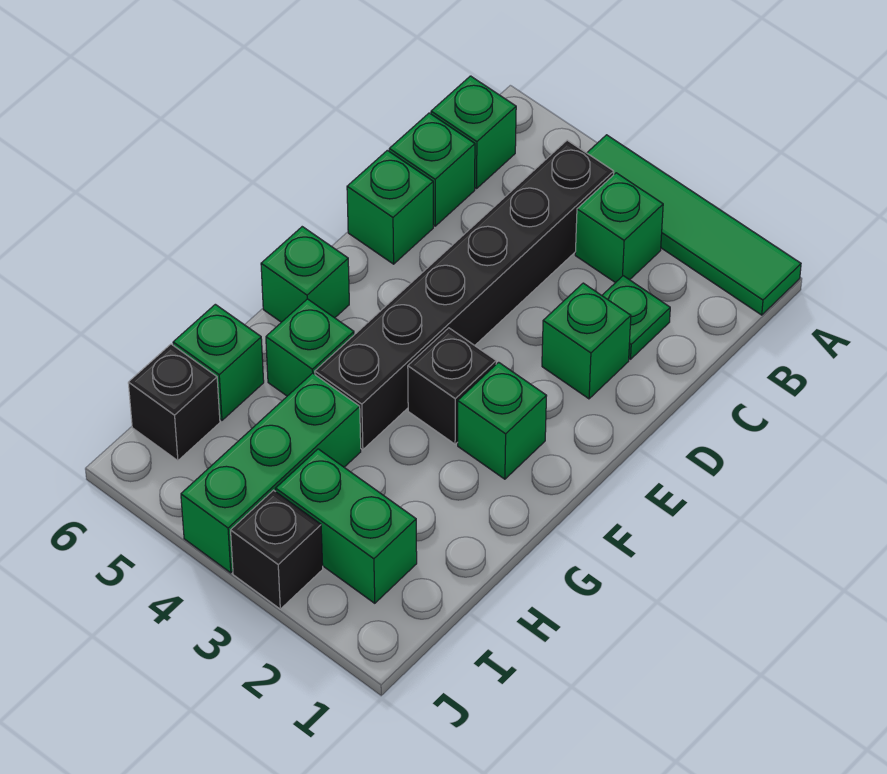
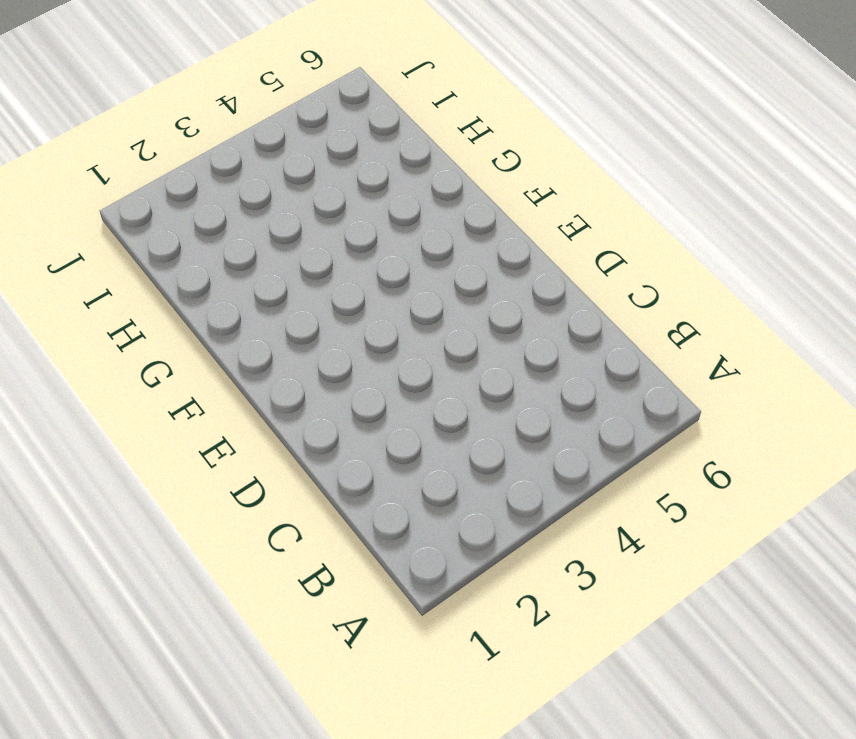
none -> green tile A1:A4 level 1
none -> green brick B3 level 1
none -> black brick B4:G4 level 1

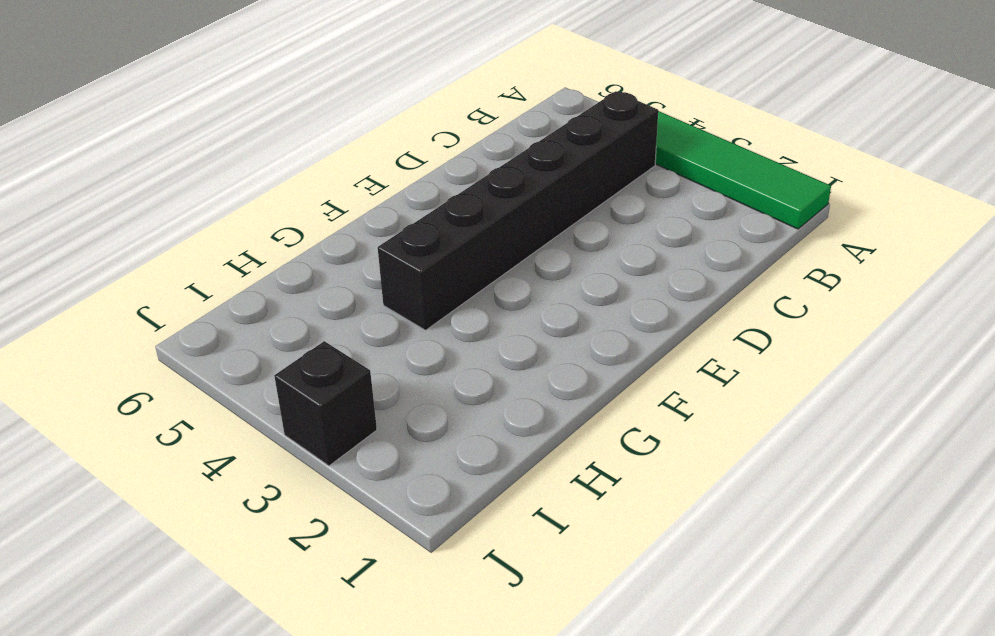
none -> green brick B3 level 1
none -> green brick B6 level 1
none -> green plate C2 level 1

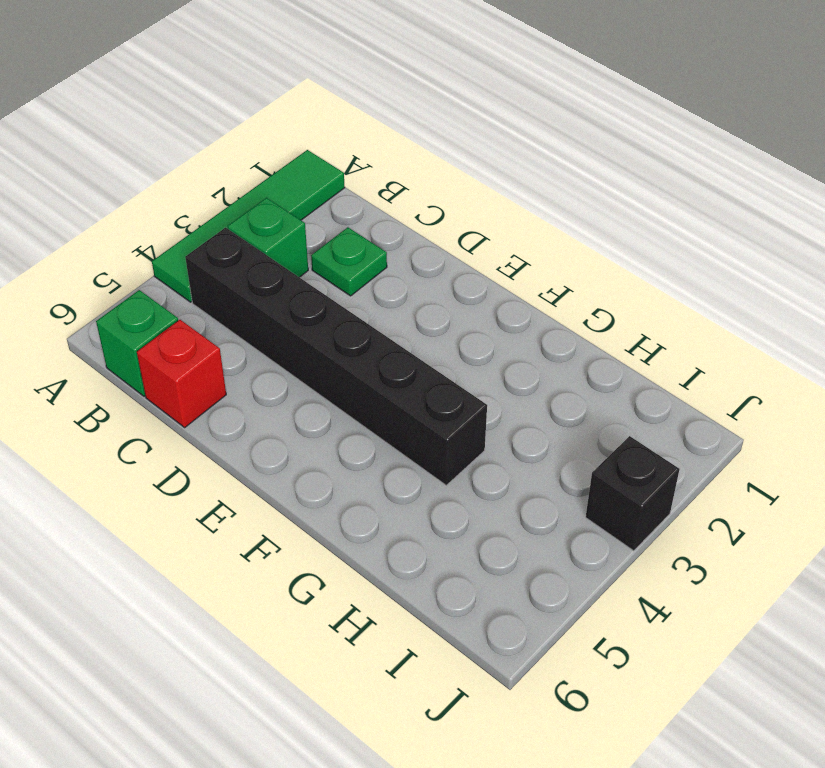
red brick C6 level 1 -> green brick C6 level 1
none -> green brick D2 level 1
none -> green brick D6 level 1
none -> green brick F2 level 1

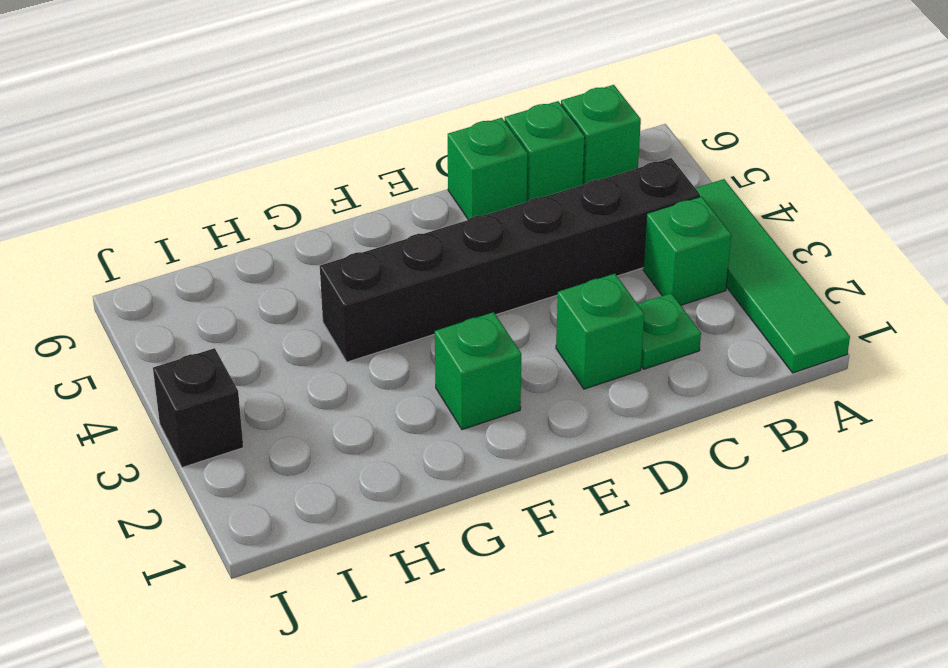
none -> black brick F3 level 1
none -> green brick F6 level 1
none -> green brick G5 level 1

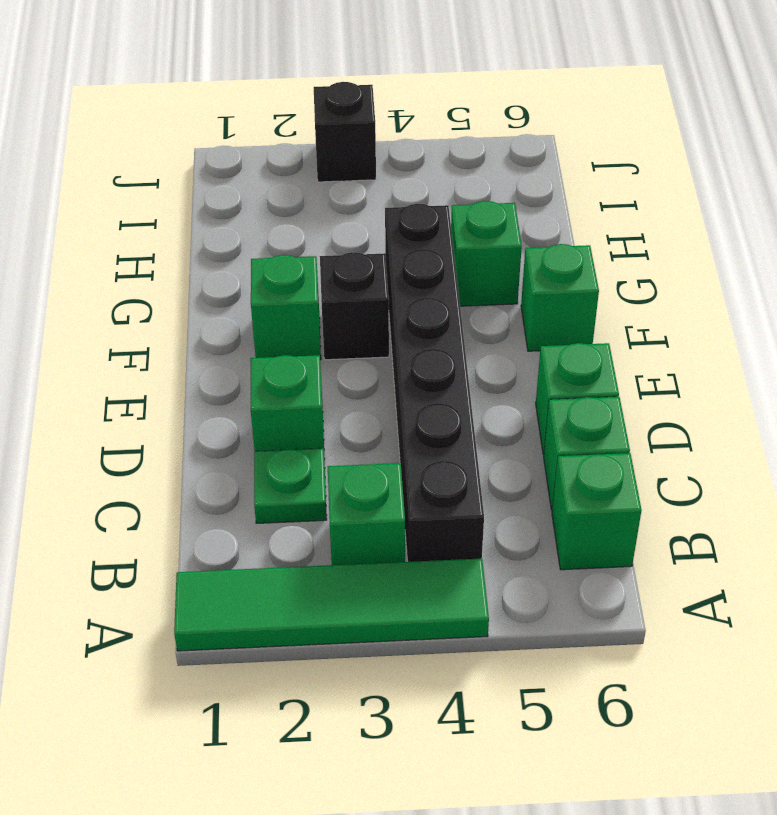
none -> green brick H4:J4 level 1
none -> green brick H6 level 1
none -> green brick I2:I3 level 1

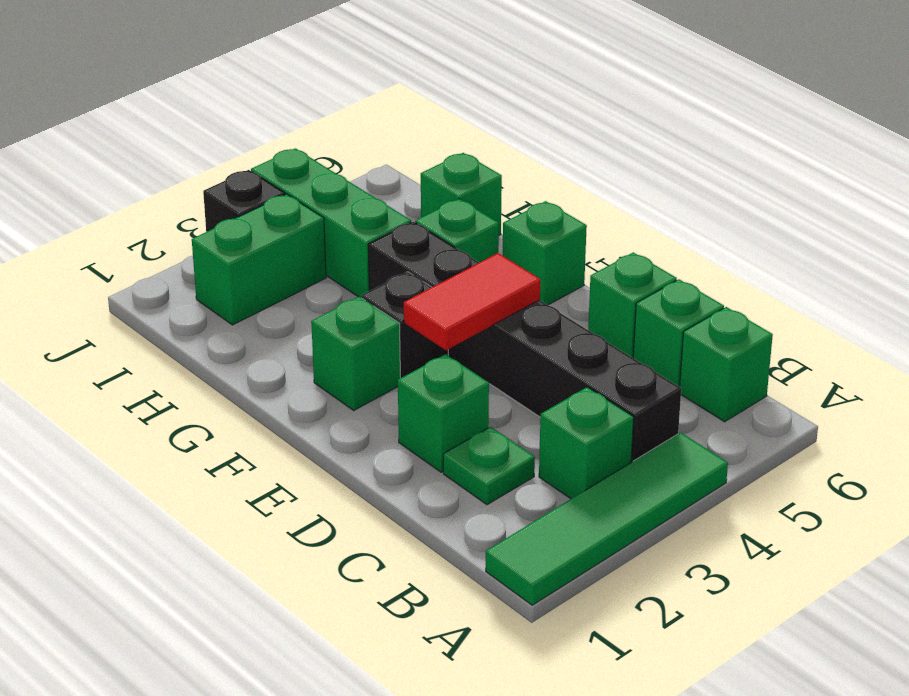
red tile E3:E4 level 2 -> none
none -> black brick I6 level 1

